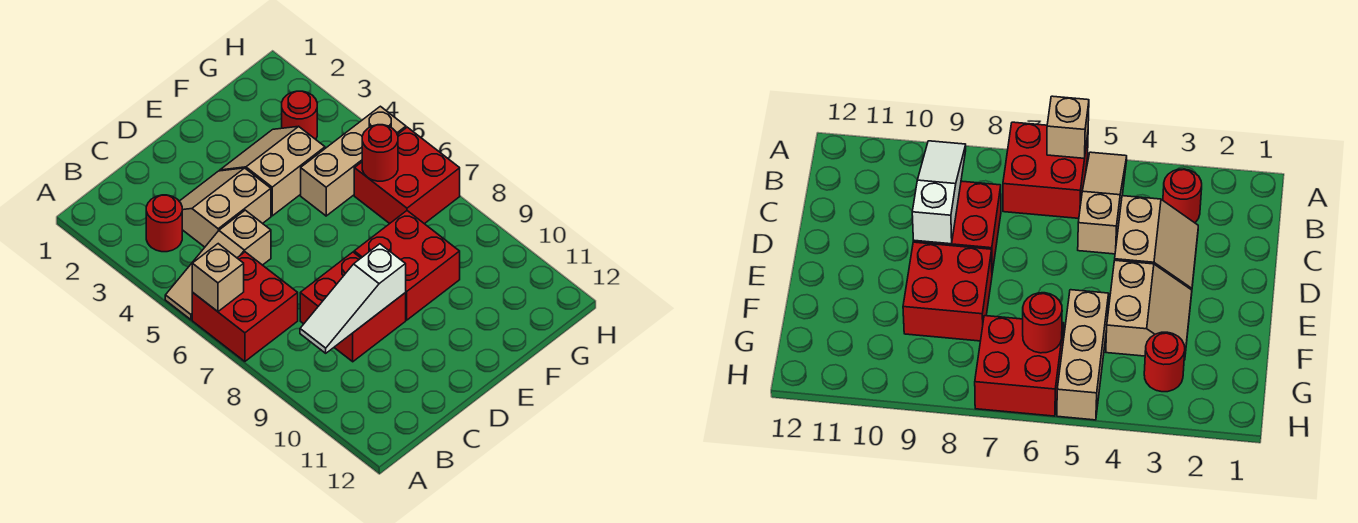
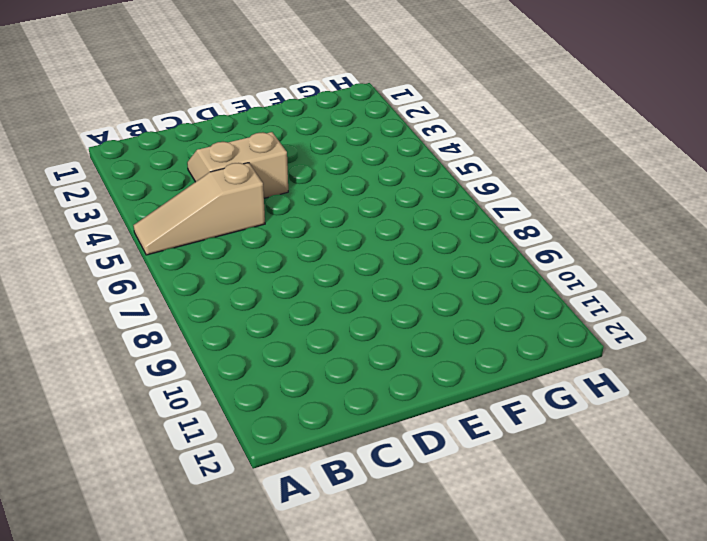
none -> red brick A6:B7 level 1
none -> red round brick B3 level 1
none -> red brick C8:D9 level 1

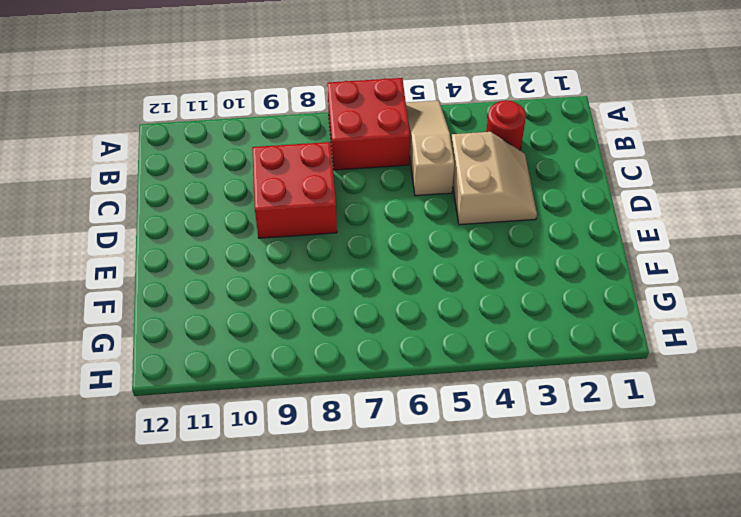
none -> tan slope E3:F4 level 1 top 4
none -> red brick E8:F9 level 1
none -> tan brick F5:H5 level 1

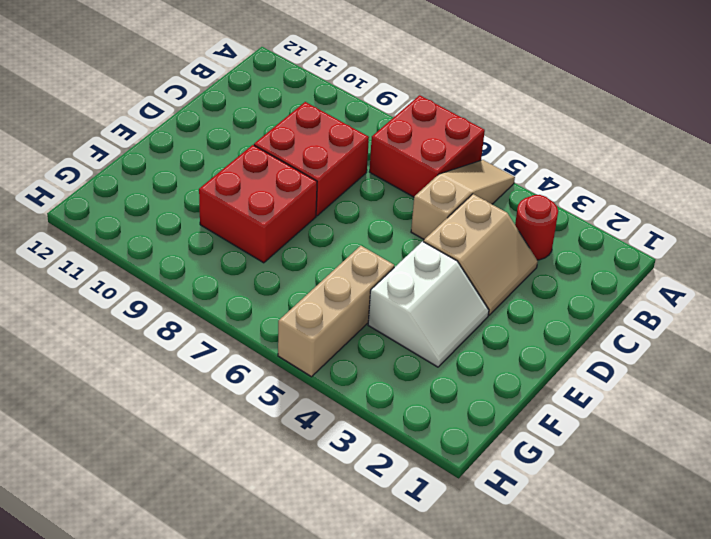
white slope E3:F4 level 1 top 4 -> tan slope E3:F4 level 1 top 4
none -> red round brick G3 level 1
none -> red brick G6:H7 level 1
none -> tan brick A6 level 2

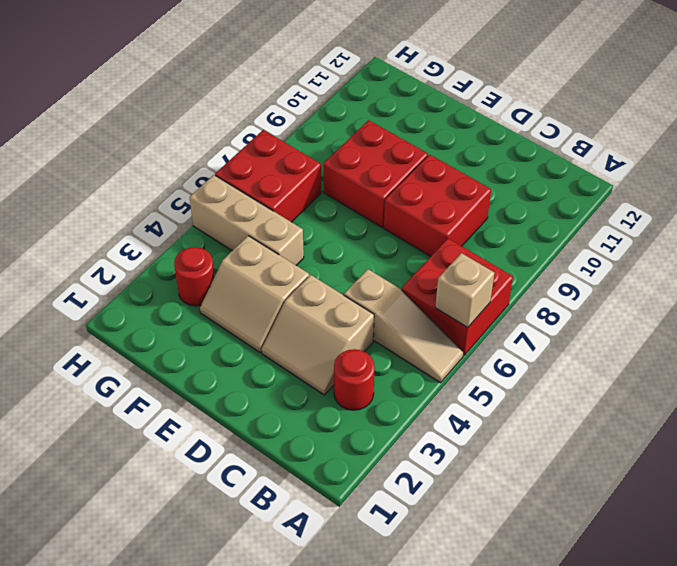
none -> white slope B9:D9 level 2 top D
none -> red round brick G6 level 2

